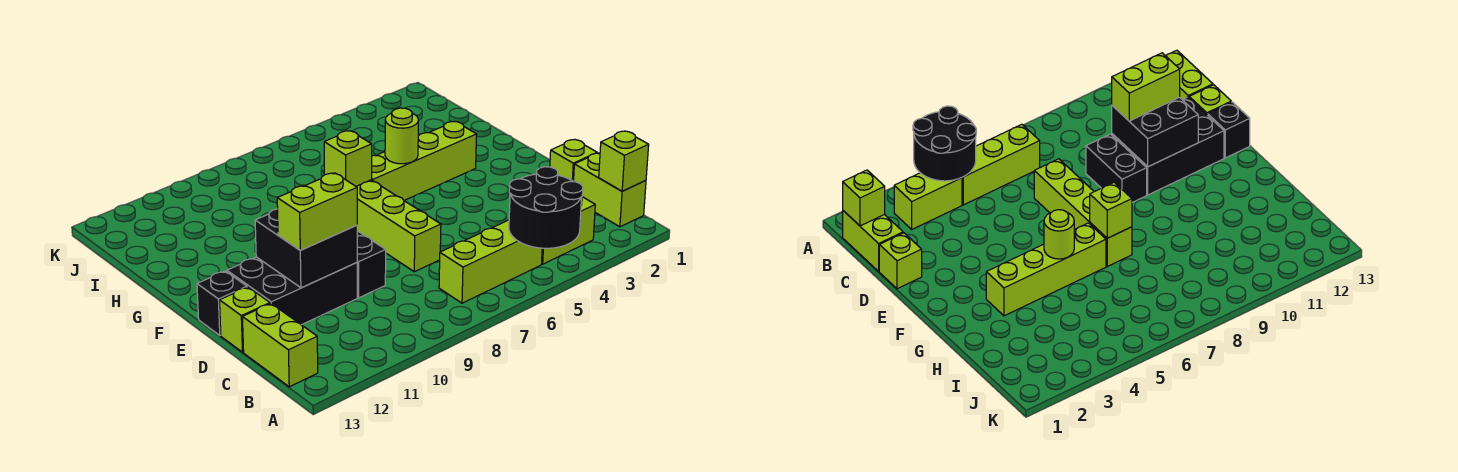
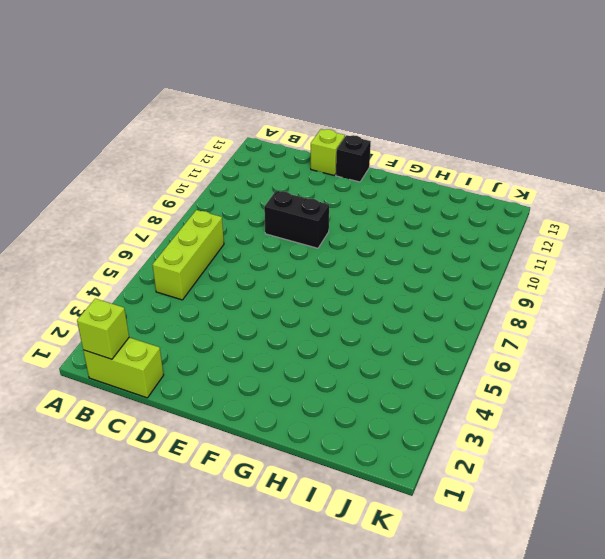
none -> lime brick B3:B4 level 1
none -> lime brick B13:C13 level 1
none -> lime brick D1 level 1

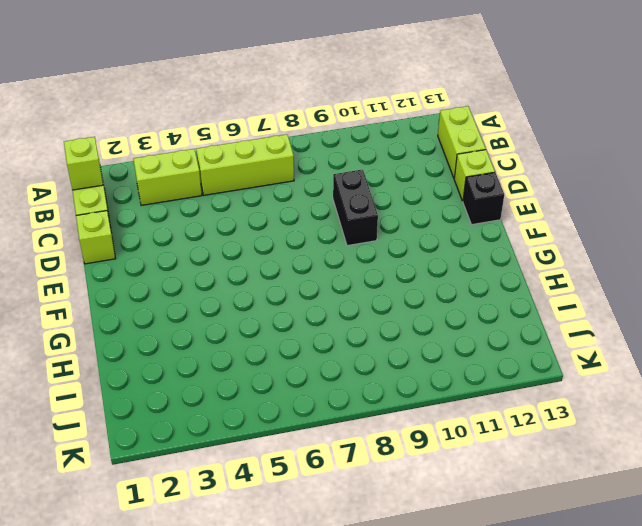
none -> lime brick D7:G7 level 1
none -> black brick D10:E12 level 1
none -> lime brick G3:G6 level 1

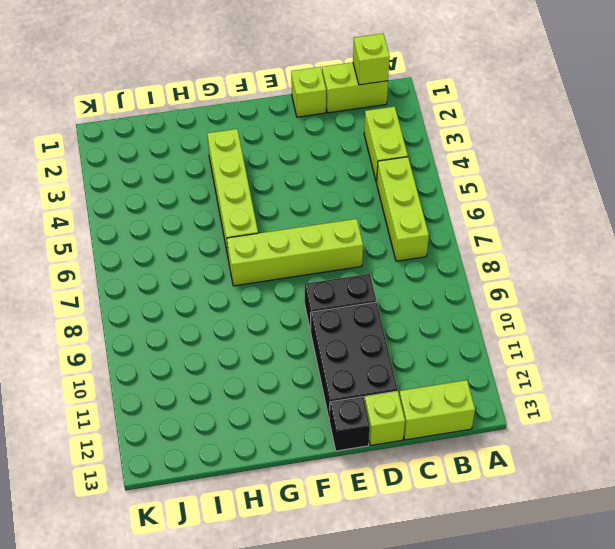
none -> black round brick A4:B5 level 2
none -> black brick D10:E11 level 2
none -> lime round brick G5 level 2

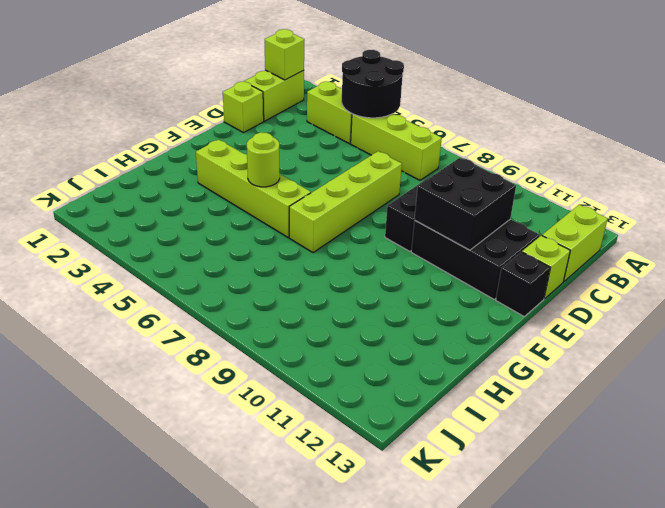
none -> lime brick G7 level 2
none -> lime brick D10:D11 level 3

